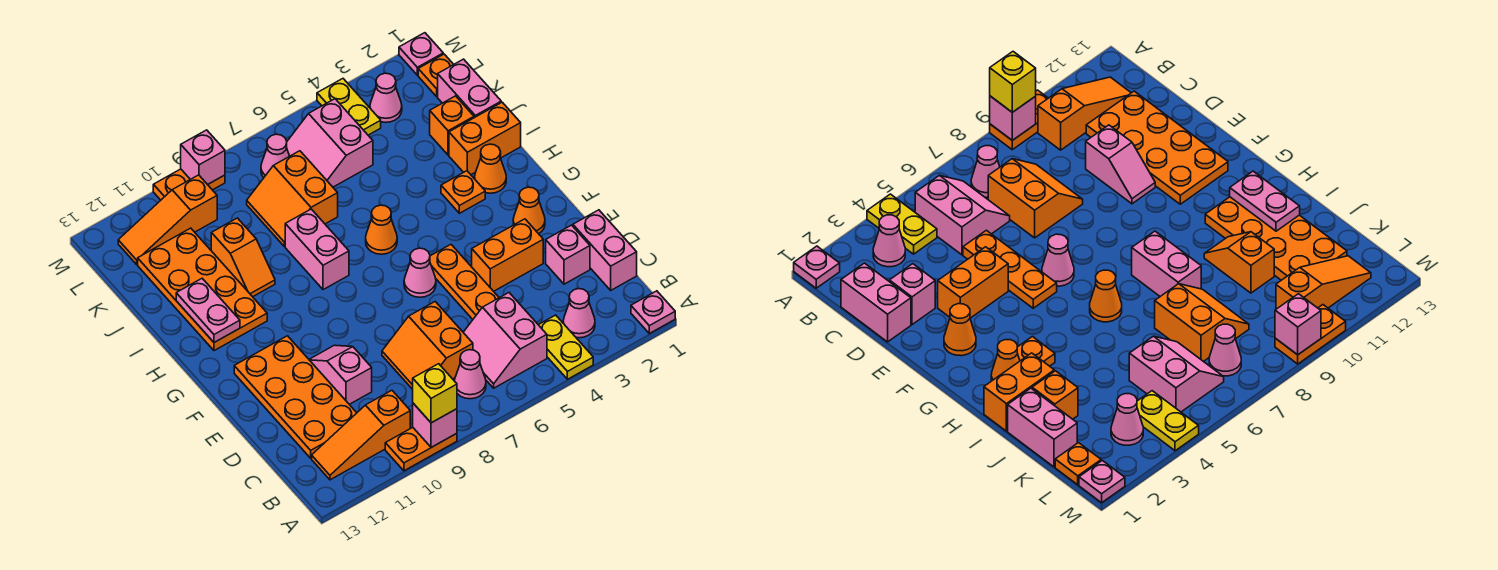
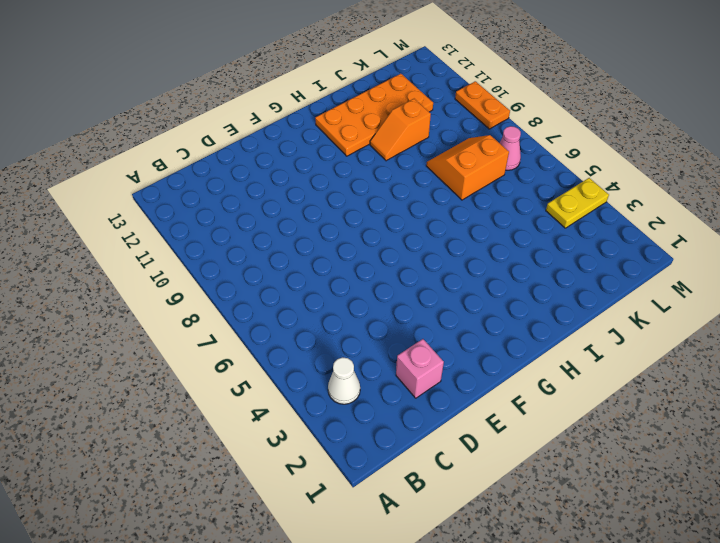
white cone B3 level 1 -> pink cone B3 level 1
none -> pink plate A1 level 1
none -> yellow plate A4:B4 level 1
none -> orange plate A9:A10 level 1
none -> pink slope B5:C6 level 1 top 5

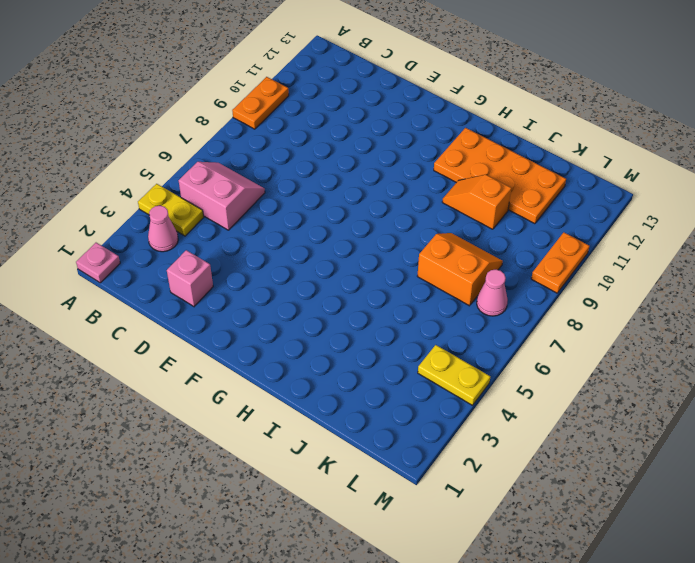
none -> pink cone B7 level 1
none -> orange slope B10:B12 level 1 top 10
none -> pink brick C1:D1 level 1
none -> orange slope C7:D8 level 1 top 7

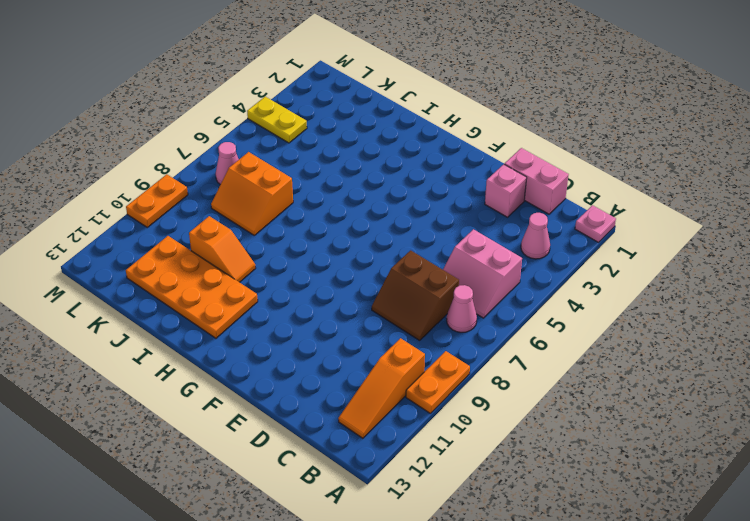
brown slope C7:D8 level 1 top 7 -> orange slope C7:D8 level 1 top 7
none -> yellow plate A4:B4 level 1
none -> orange plate C11:F12 level 1
none -> orange plate D5:F5 level 1
none -> pink slope D10:E10 level 1 top D

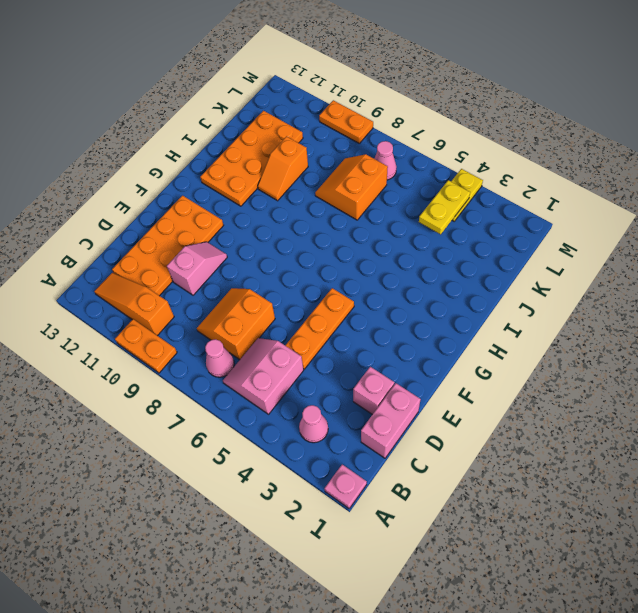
yellow plate K4:L4 level 2 -> yellow plate A4:B4 level 1
none -> orange brick E3:E4 level 1
none -> orange cone F2 level 1
none -> pink cone F6 level 1
none -> orange cone H2 level 1

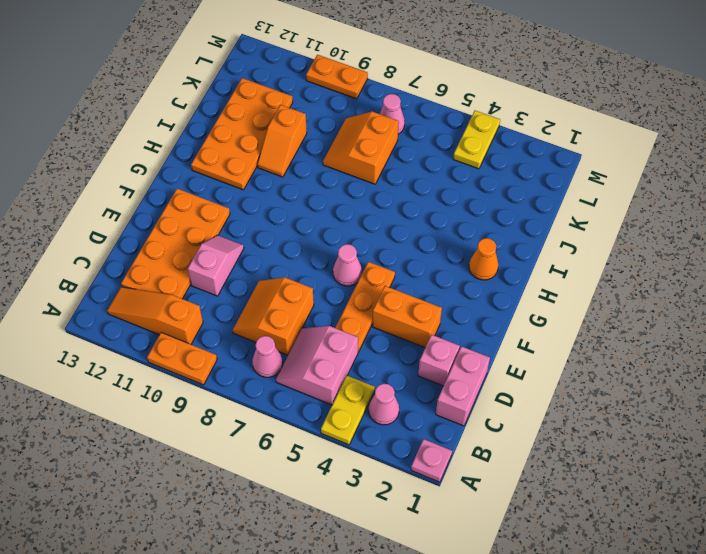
none -> orange cone F2 level 1
none -> orange plate H3 level 1
none -> orange cone H6 level 1
none -> pink brick H8:I8 level 1

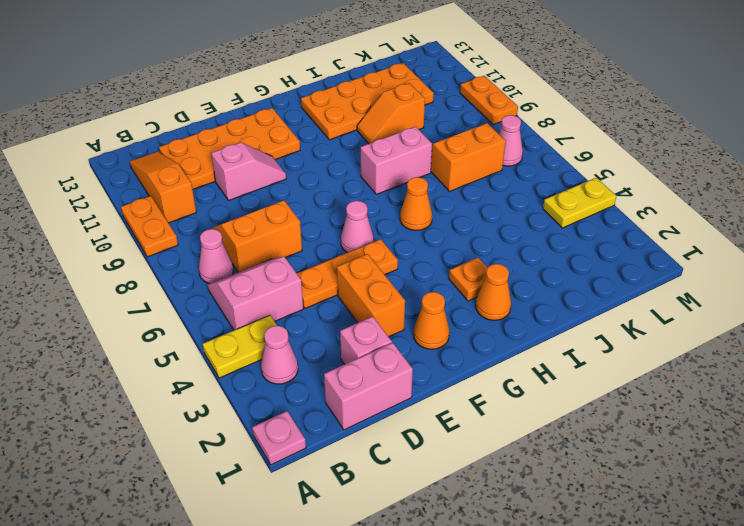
none -> orange brick I1:I2 level 1
none -> pink brick J1:K1 level 1
none -> orange brick J2 level 1
none -> pink slope K5:L6 level 1 top 5

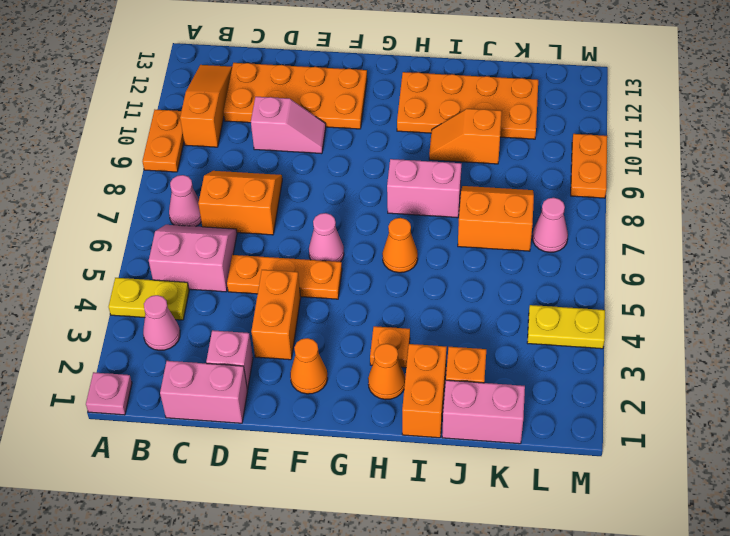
none -> pink slope K5:L6 level 1 top 5
none -> orange plate L1 level 1
none -> pink cone L3 level 1
none -> orange slope L10:L12 level 1 top 10

